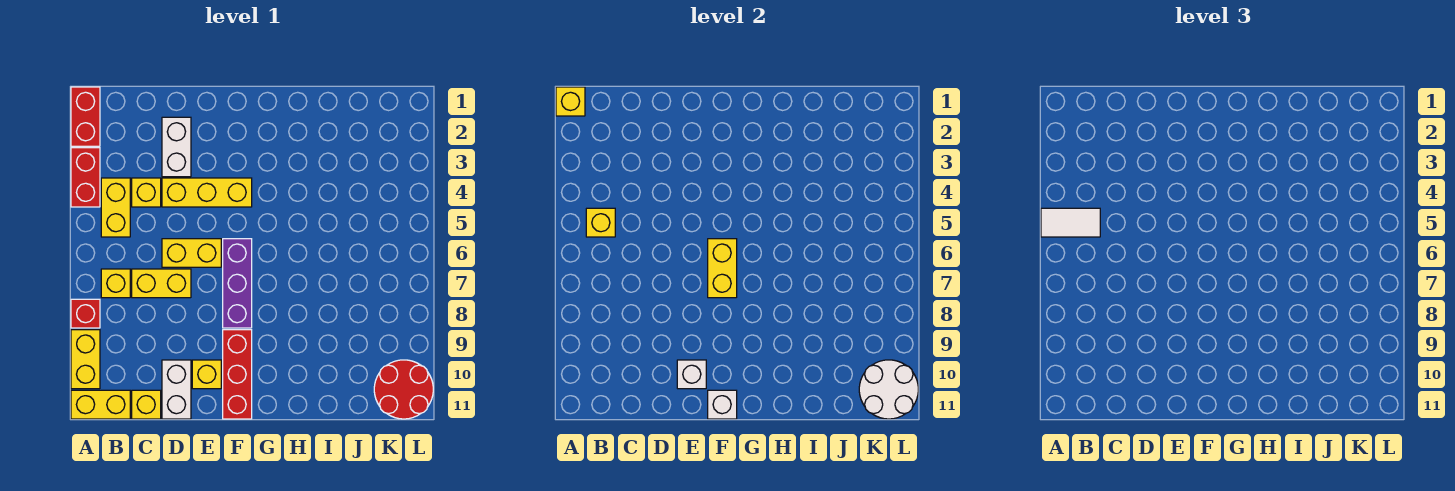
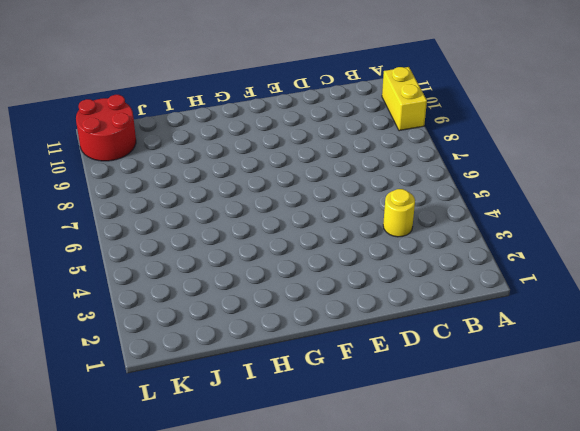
yellow round brick C4 level 1 -> yellow brick C4 level 1
none -> red brick A1:A2 level 1
none -> red brick A3:A4 level 1
none -> red brick A8 level 1

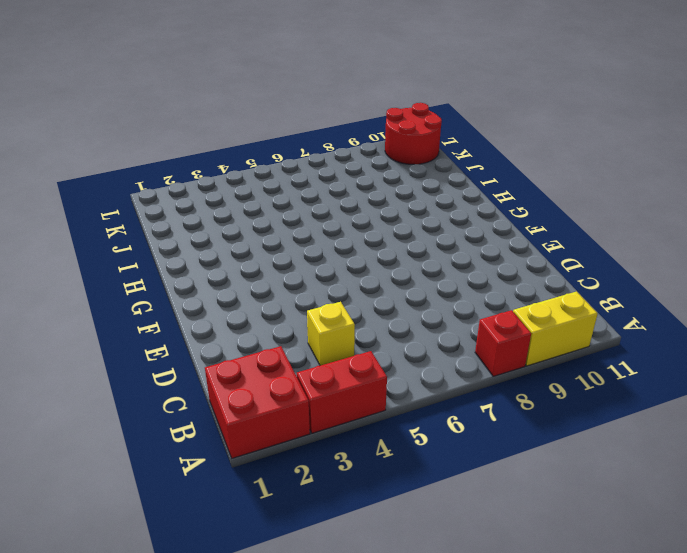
red brick A1:B2 level 1 -> red brick A1:A2 level 1
none -> yellow brick A11:B11 level 1
none -> yellow brick B4:B5 level 1
none -> yellow brick B7 level 1

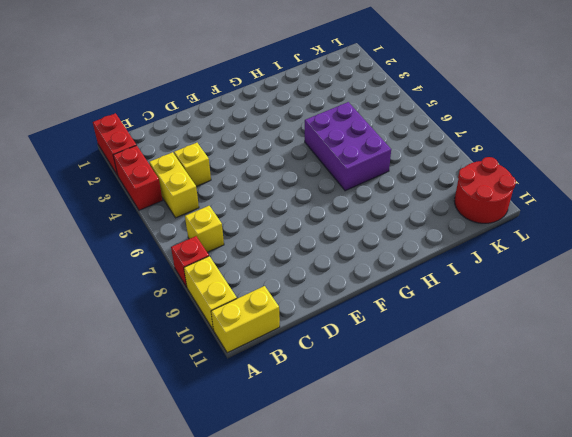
purple brick H5:I7 level 1 -> none
none -> yellow brick C7:D7 level 1
none -> yellow brick C11 level 1
none -> white brick D2:D3 level 1

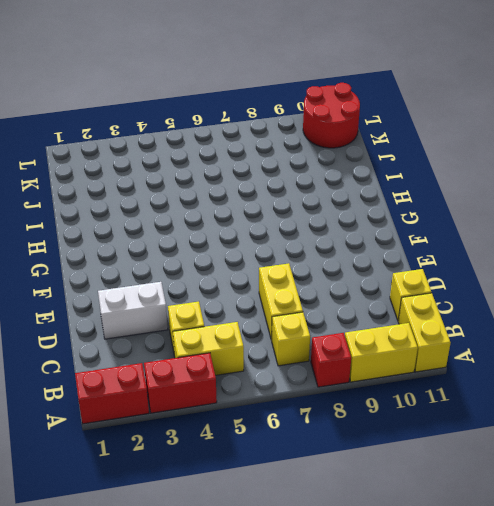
none -> yellow brick D4:F4 level 1
none -> yellow brick D6:E6 level 1
none -> white brick D10:D11 level 1

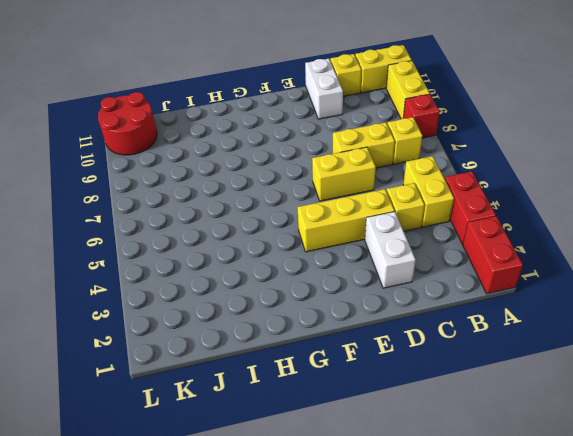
none -> yellow brick E10 level 1
none -> purple brick F6:F8 level 1
none -> red brick F9:F11 level 1

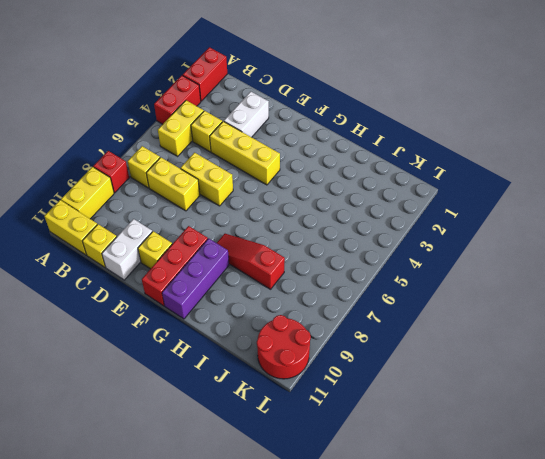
red slope G8:I8 level 1 top I -> none
purple brick G9:G11 level 1 -> purple brick F6:F8 level 1
none -> yellow brick A1 level 2
none -> yellow brick B5 level 2
none -> white brick E10 level 2

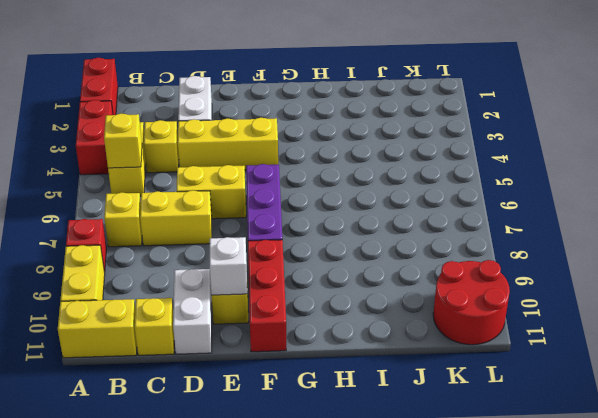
none -> yellow brick A1 level 2
none -> yellow brick F6:F7 level 2
none -> white brick F11 level 2

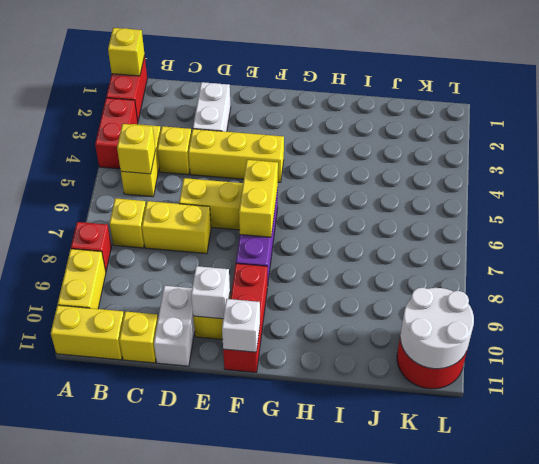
none -> white tile A5:B5 level 3

